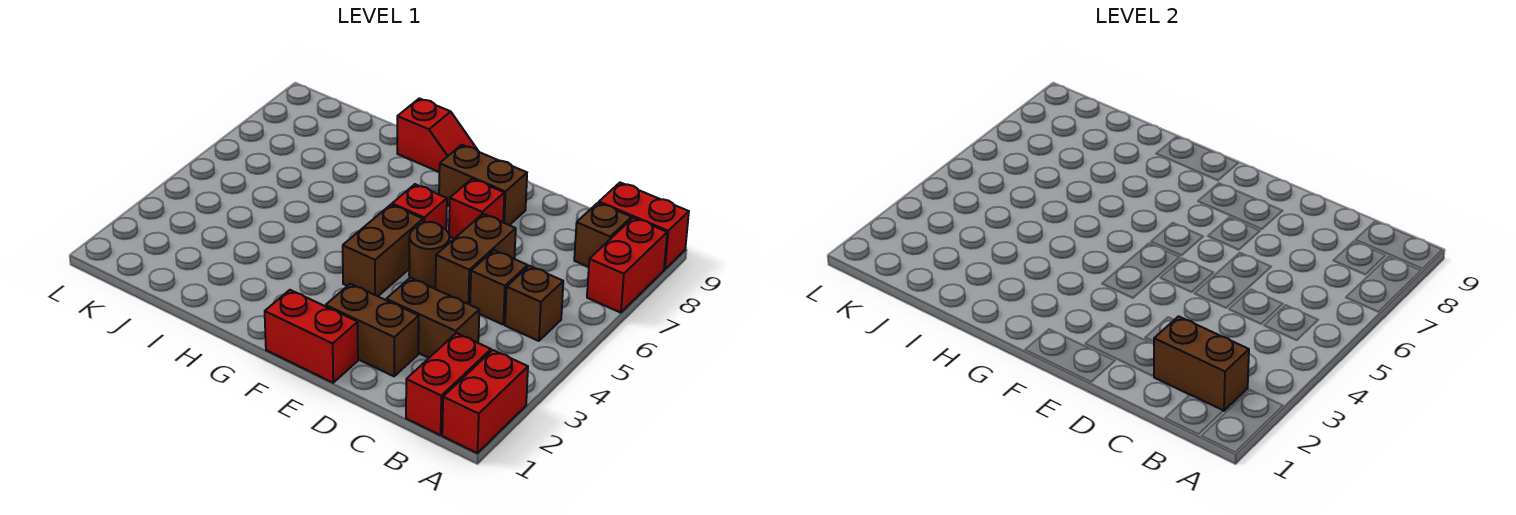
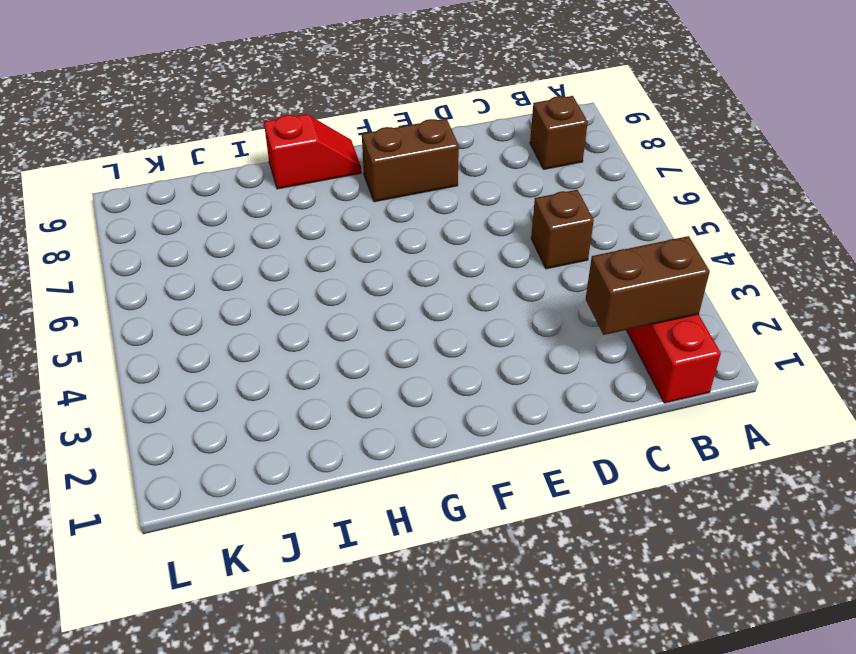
none -> red brick A1:A2 level 1
none -> red brick A7:A8 level 1
none -> red brick A9:B9 level 1

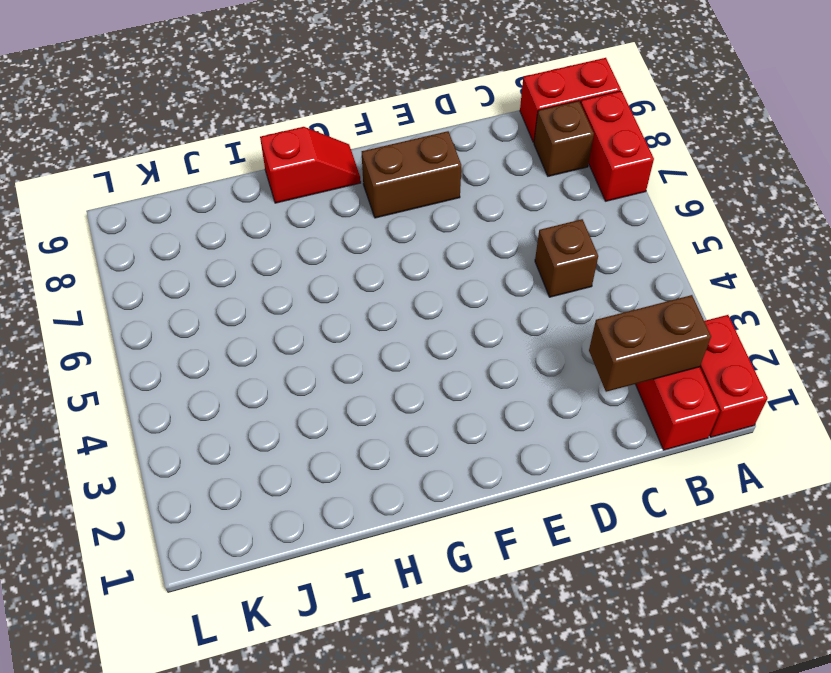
none -> brown brick B5 level 1
none -> brown brick C3:D3 level 1
none -> brown brick D2:E2 level 1

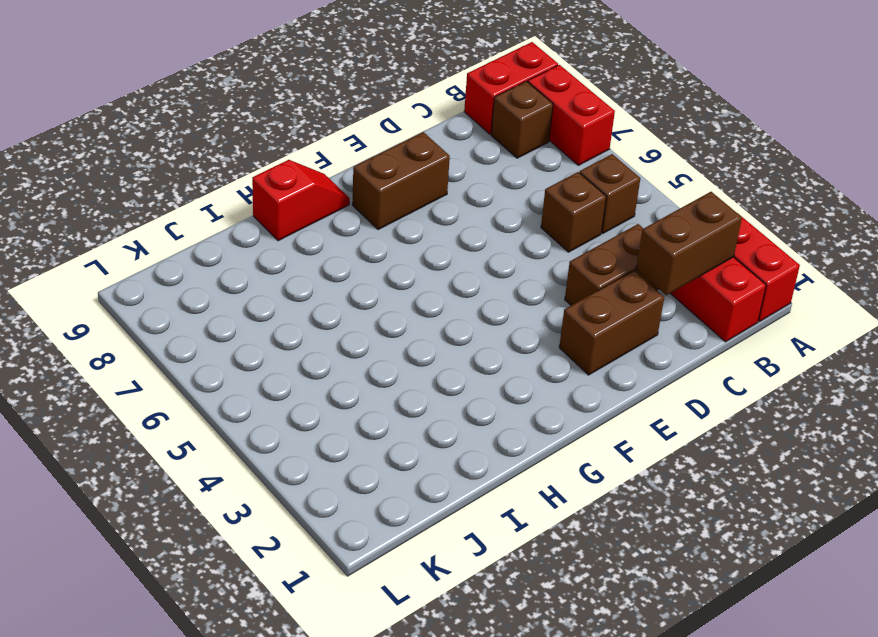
none -> brown brick D5:D6 level 1
none -> red brick E1:F1 level 1
none -> brown round brick E5 level 1

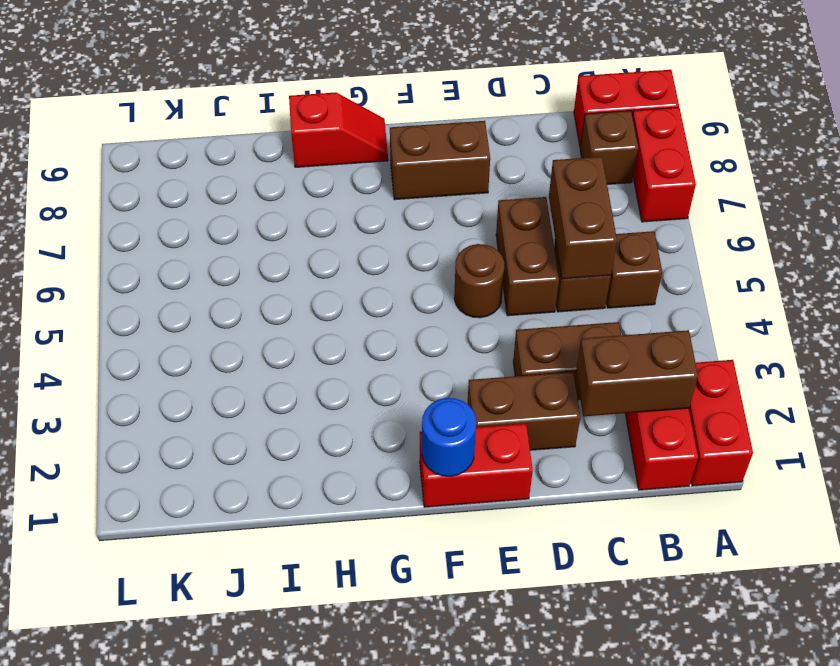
brown brick C5:C6 level 2 -> brown brick F4:F5 level 1
blue round brick F1 level 2 -> none
none -> red brick E7 level 1
none -> red brick F6 level 1

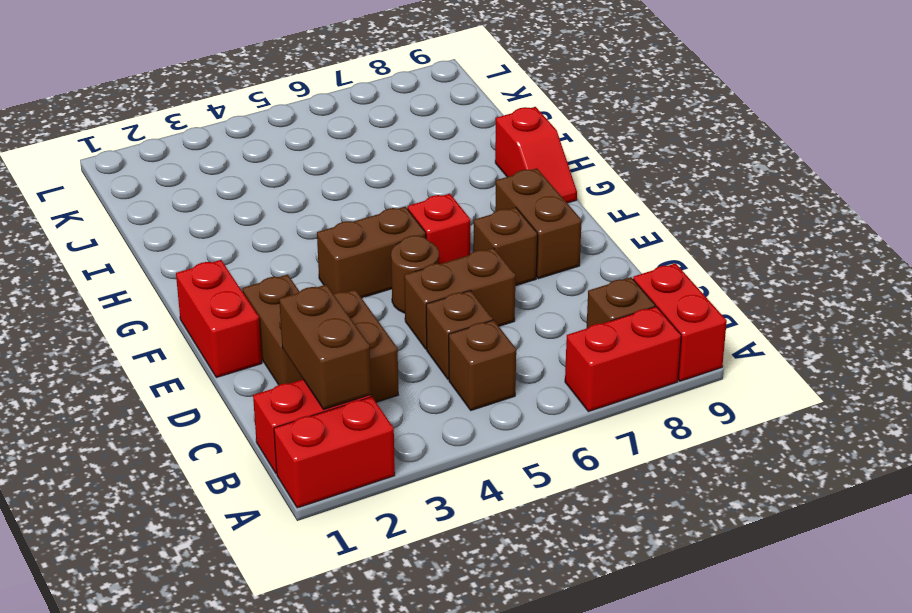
brown brick E7 level 1 -> red brick E7 level 1

